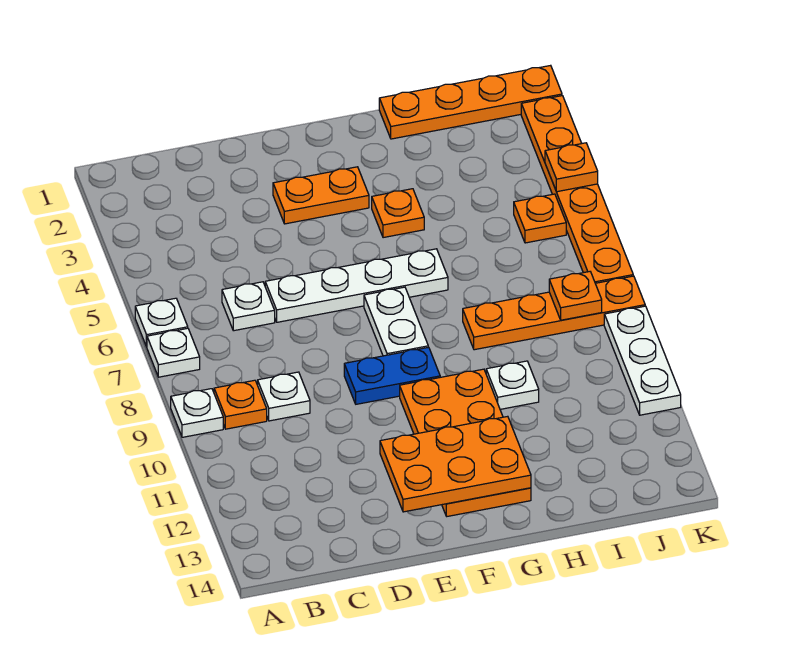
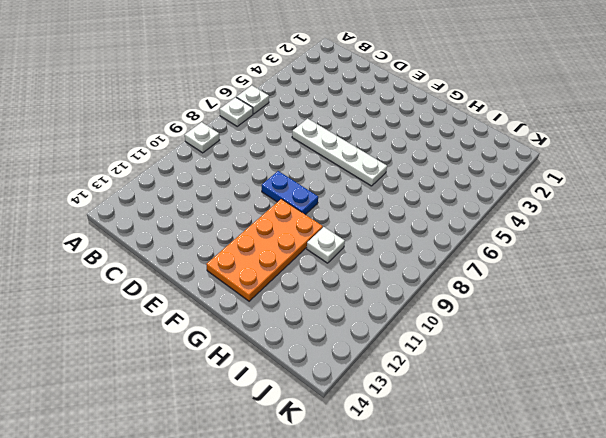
none -> orange plate B9 level 1
none -> white plate C6 level 1
none -> white plate C9 level 1

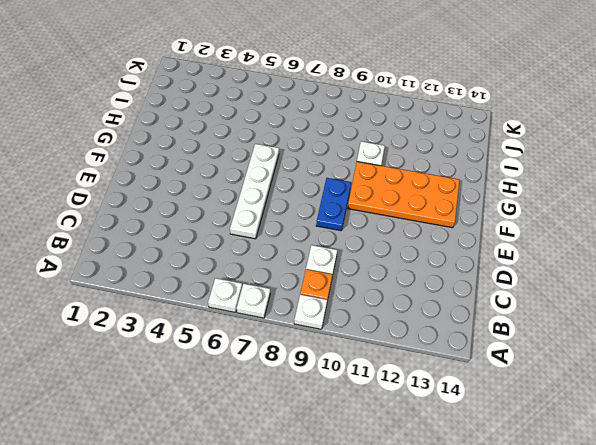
none -> white plate C6 level 1
none -> orange plate E3:F3 level 1
none -> white plate F7:F8 level 1

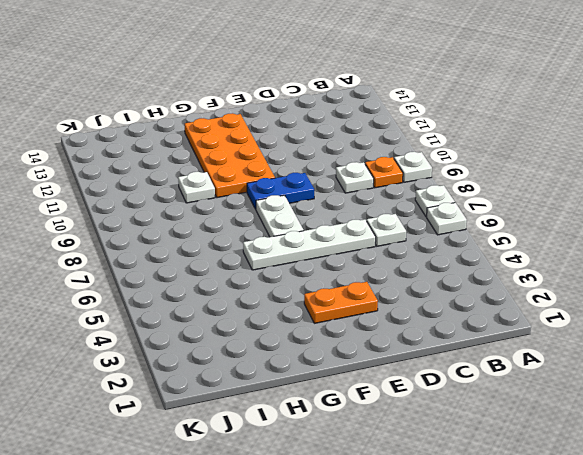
none -> orange plate G4 level 1
none -> orange plate H1:K1 level 1
none -> orange plate H8:K8 level 1

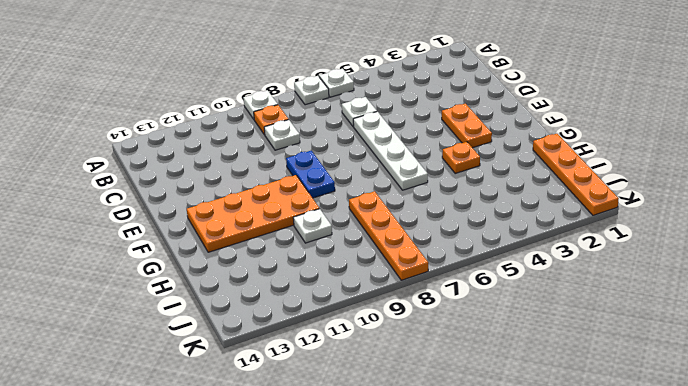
none -> white plate F7:F8 level 1
none -> orange plate J5 level 1
none -> orange plate K2:K7 level 1

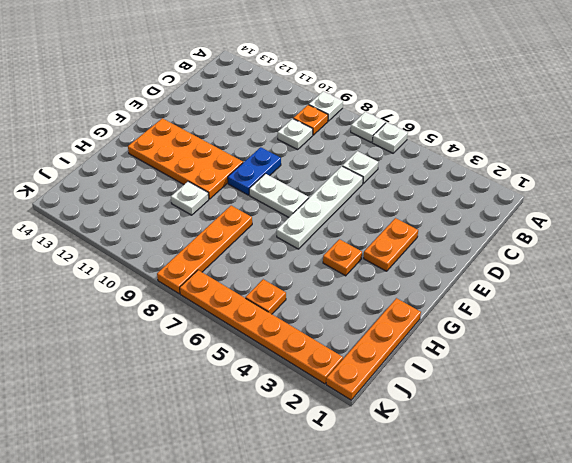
none -> white plate K9:K11 level 1
none -> orange plate E12:G13 level 2
none -> orange plate J8 level 2

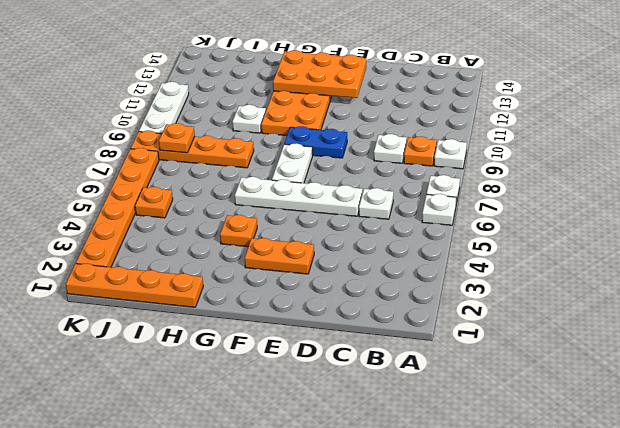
none -> orange plate K4 level 2

